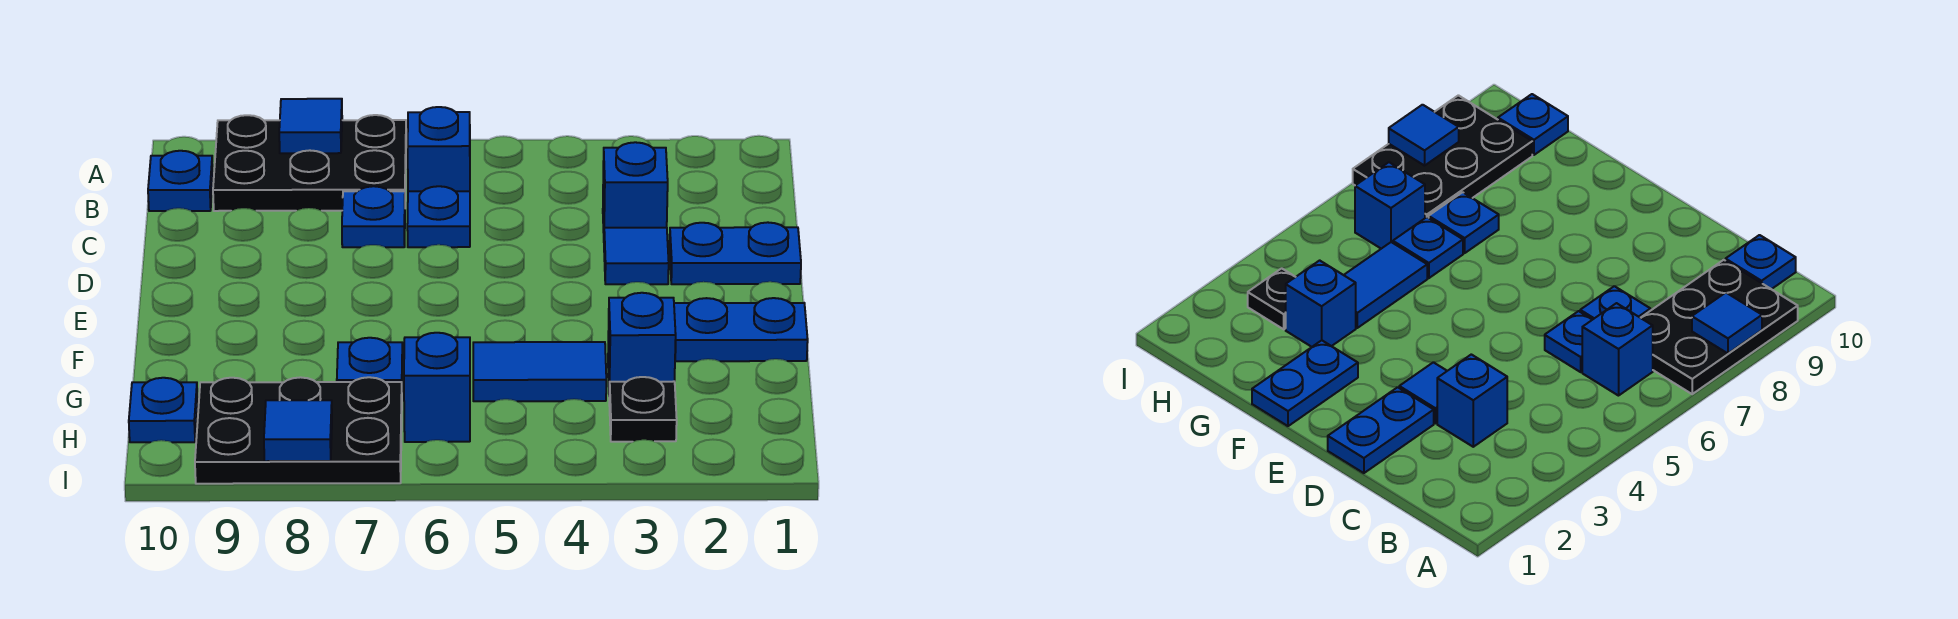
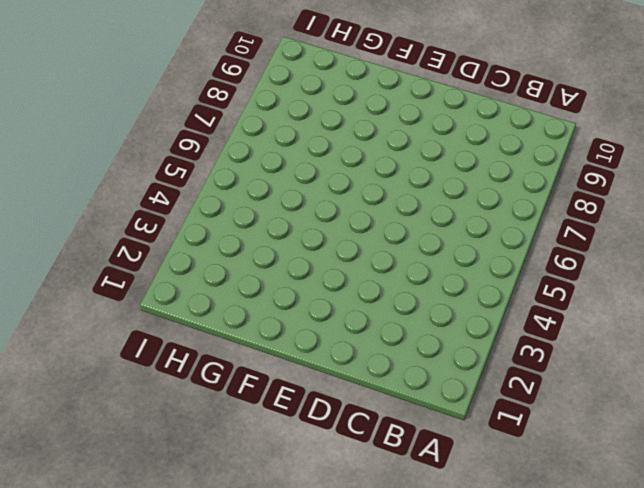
none -> black plate A7:B9 level 1
none -> blue brick B6 level 1
none -> blue plate B10 level 1

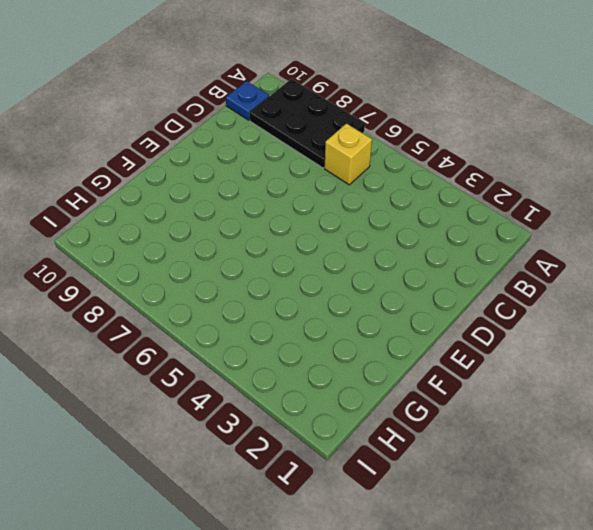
yellow brick B6 level 1 -> blue brick B6 level 1
none -> blue brick C3 level 1
none -> blue plate C6 level 1
none -> blue plate C7 level 1

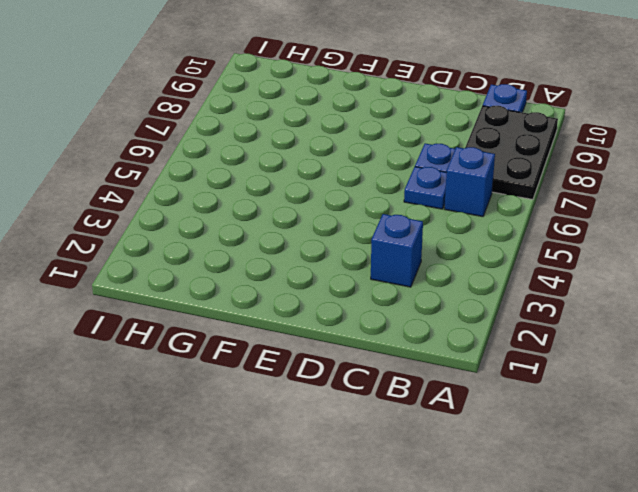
none -> blue plate D1:D2 level 1
none -> blue tile D3 level 1
none -> blue plate F1:F2 level 1

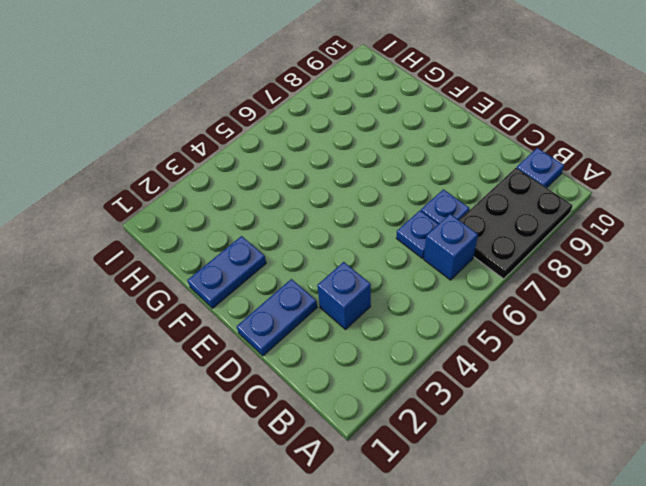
none -> blue tile D3 level 1
none -> blue brick G3 level 1
none -> blue tile G4:G5 level 1

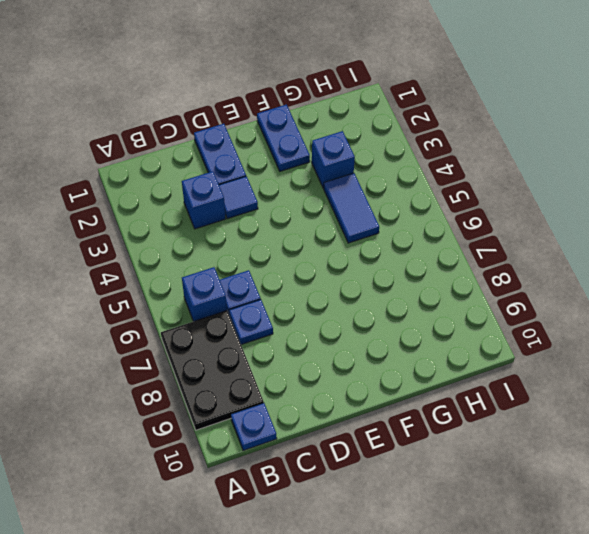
none -> blue plate G6 level 1
none -> blue plate G7 level 1
none -> black plate H3 level 1

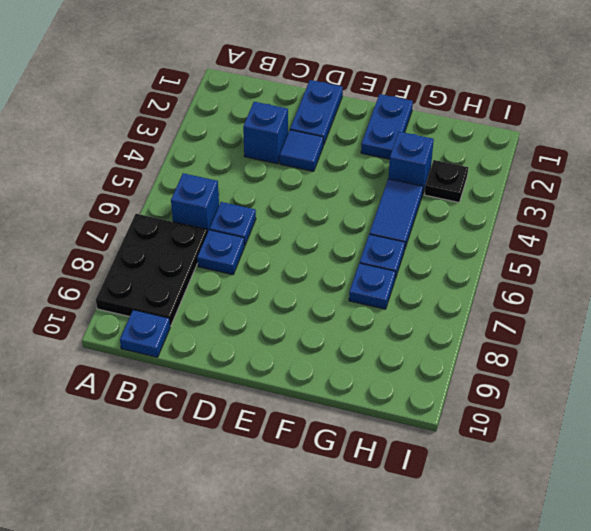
none -> blue brick H6 level 1
none -> black plate H7:I9 level 1
none -> blue plate H10 level 1

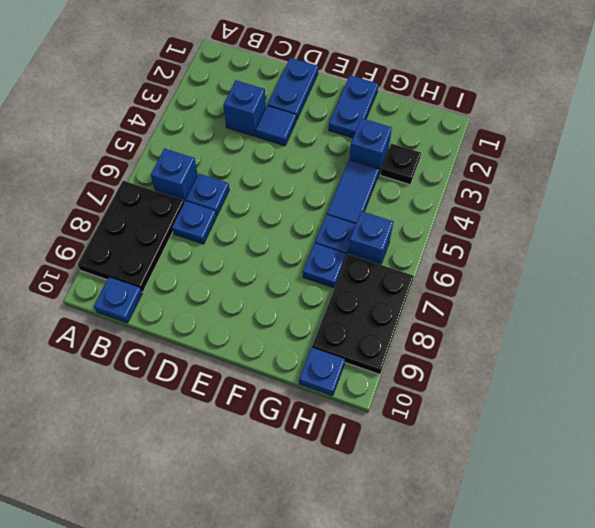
none -> blue tile A8 level 2
none -> blue tile I8 level 2

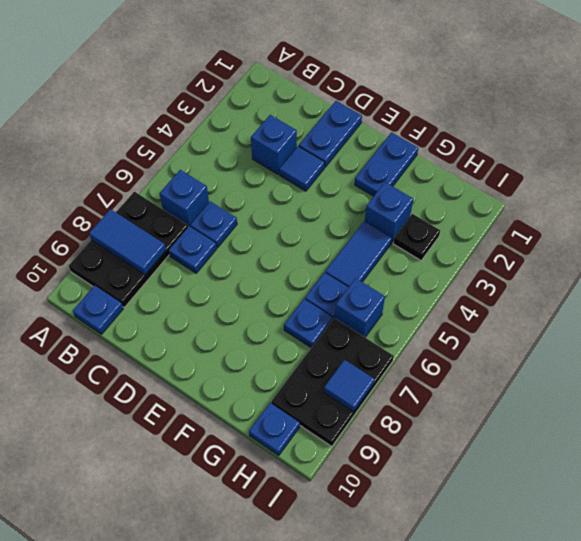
blue tile A8:B8 level 2 -> blue tile A8 level 2

